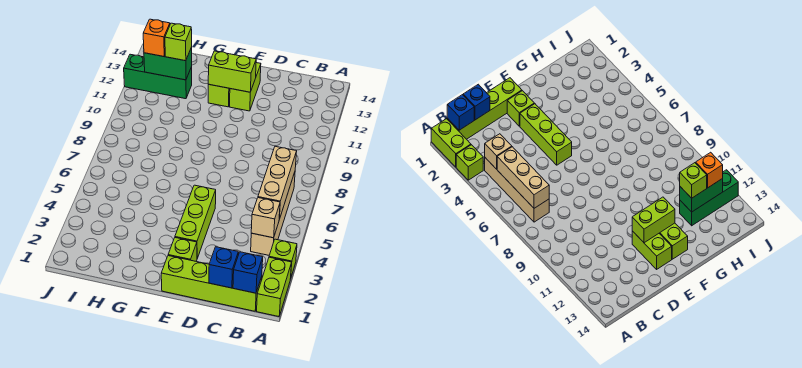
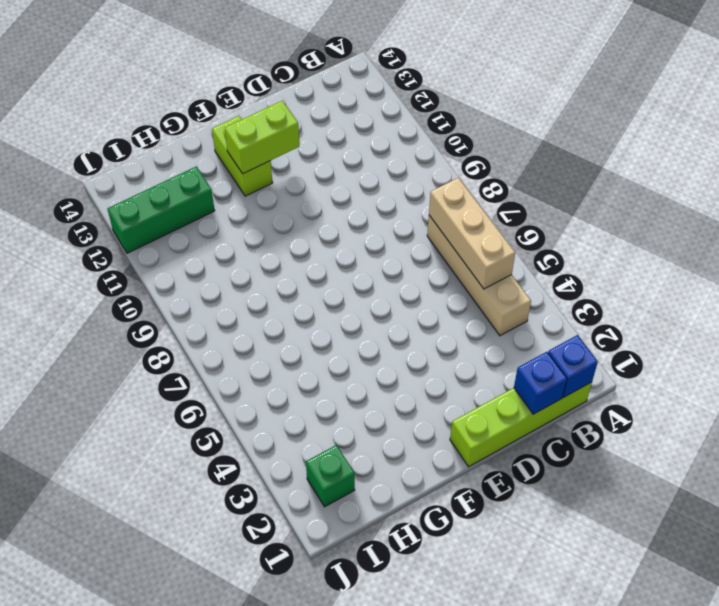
green brick I2 level 1 -> none
none -> lime brick A1:A2 level 1
none -> lime brick A3 level 1
none -> lime brick E2 level 1

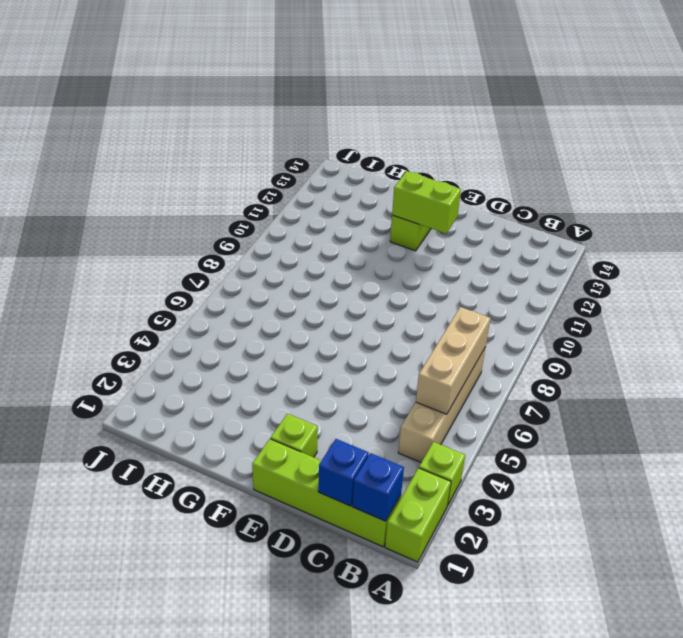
none -> lime brick E3:E5 level 1
none -> lime brick E12:E13 level 1
none -> green brick H12:J12 level 1

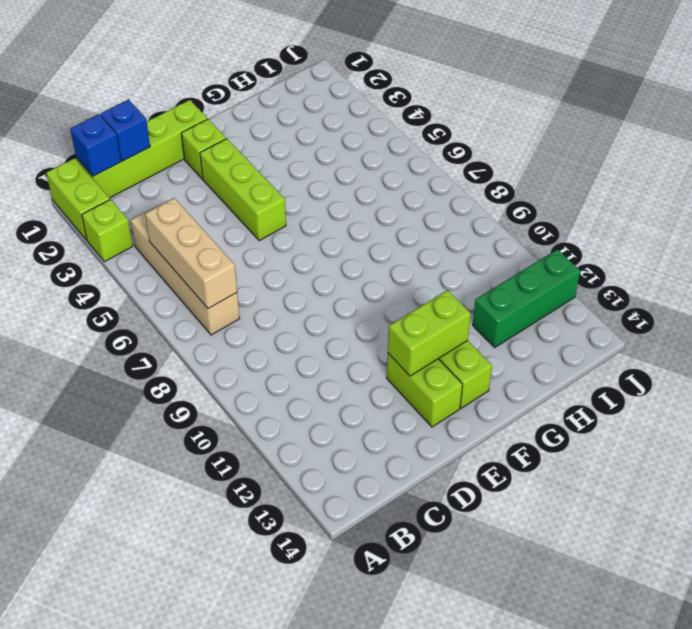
none -> tan brick B4 level 2
none -> green brick H12:I12 level 2
none -> lime brick H12 level 3

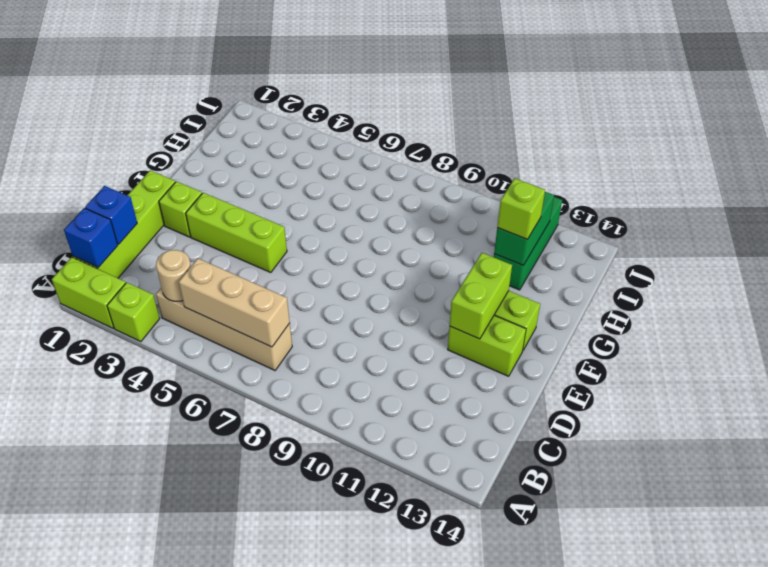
tan round brick B4 level 2 -> tan brick B4 level 2
none -> orange brick I12 level 3

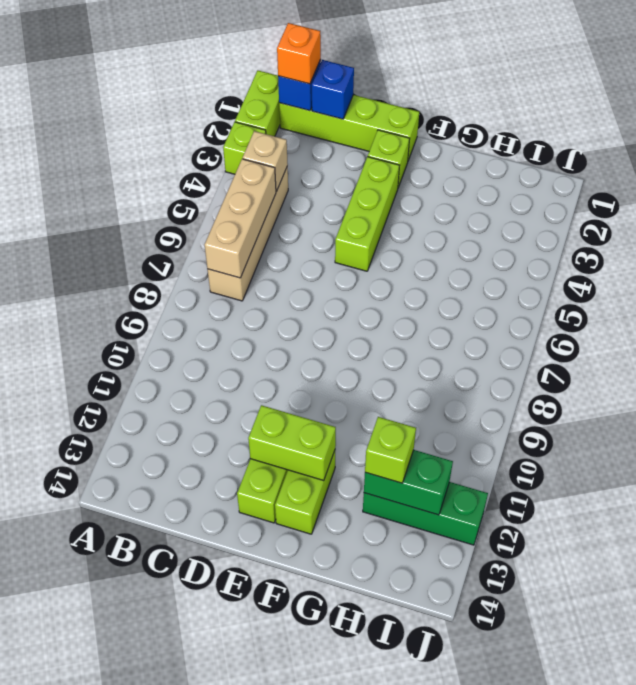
orange brick B1 level 3 -> orange brick I12 level 3

